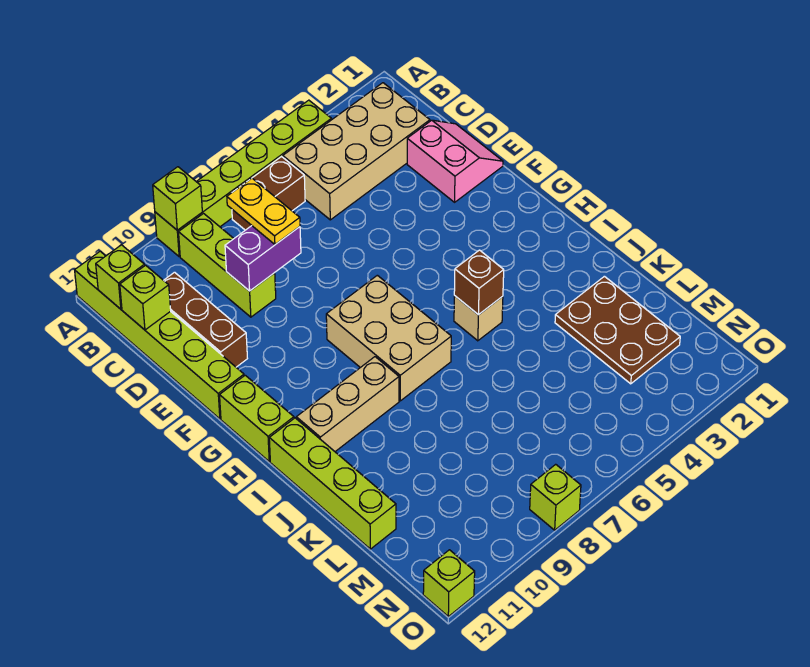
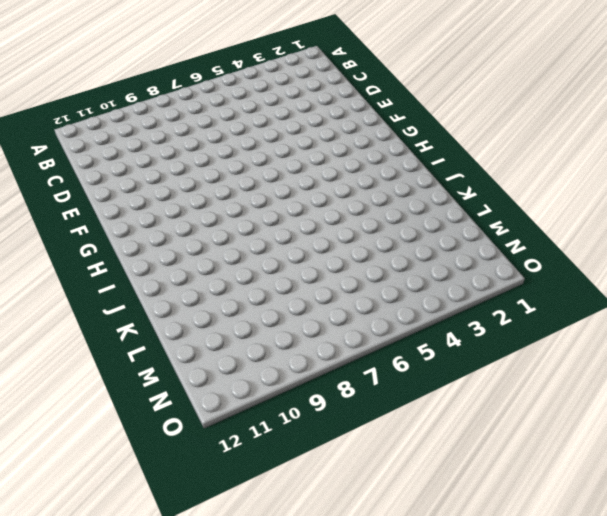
none -> lime brick A4:A9 level 1
none -> lime brick A12:F12 level 1
none -> tan brick B2:C5 level 1

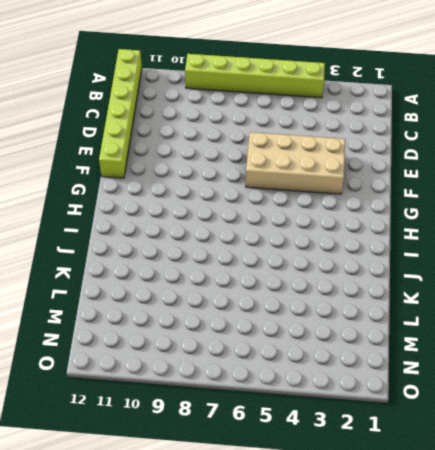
tan brick E3:F6 level 1 -> tan brick B2:C5 level 1
none -> brown brick B6:B7 level 1
none -> lime brick B9:D9 level 1
none -> brown brick C11:E11 level 1

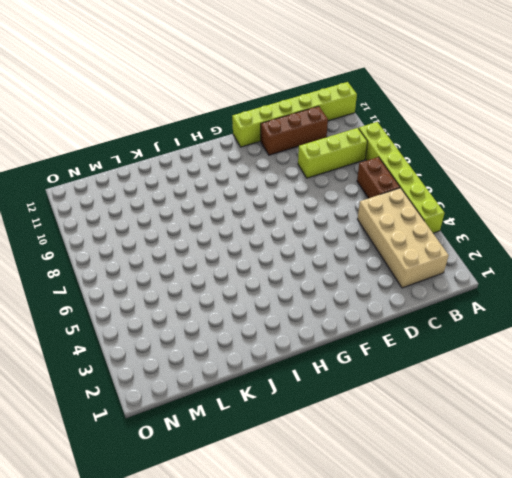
none -> pink slope D1:E2 level 1 top 2
none -> tan brick G7:I8 level 1
none -> lime brick G12:H12 level 1

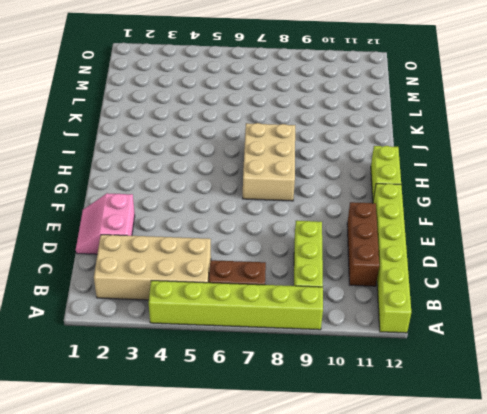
none -> tan brick I5 level 1
none -> tan brick I9:I11 level 1
none -> lime brick I12:L12 level 1

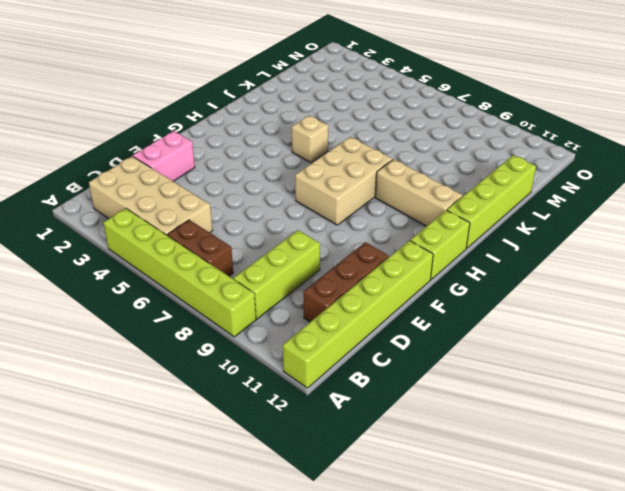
none -> brown plate K2:M3 level 1
none -> lime brick O8 level 1
none -> lime brick O12 level 1

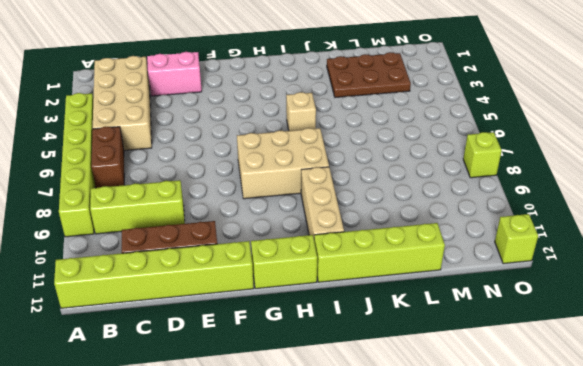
none -> lime brick A9 level 2
none -> lime brick B12 level 2
none -> lime brick C12 level 2

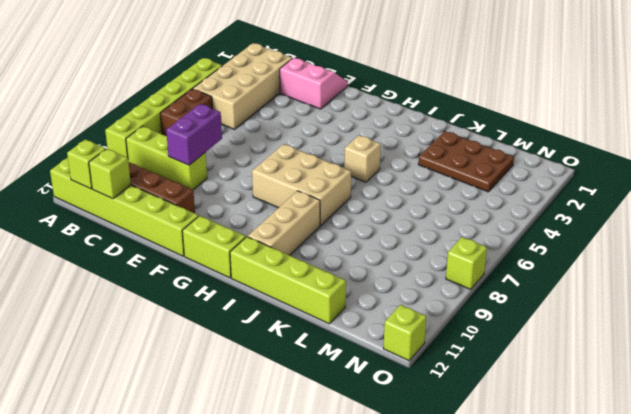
none -> lime brick A9 level 2
none -> brown brick I5 level 2
none -> yellow plate C8:D8 level 3

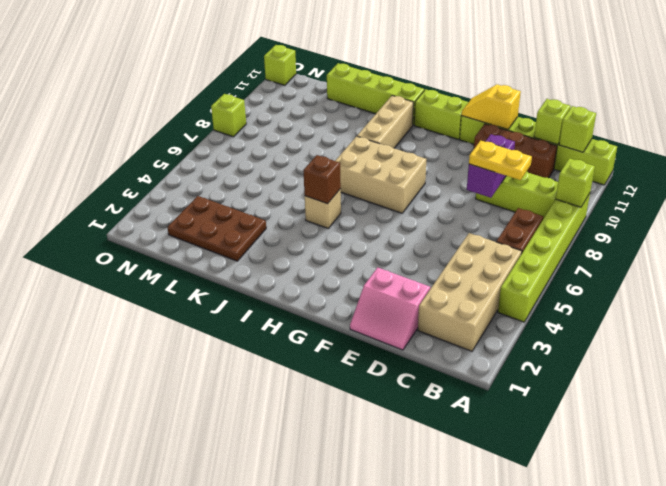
yellow slope E12:F12 level 2 top E -> none

